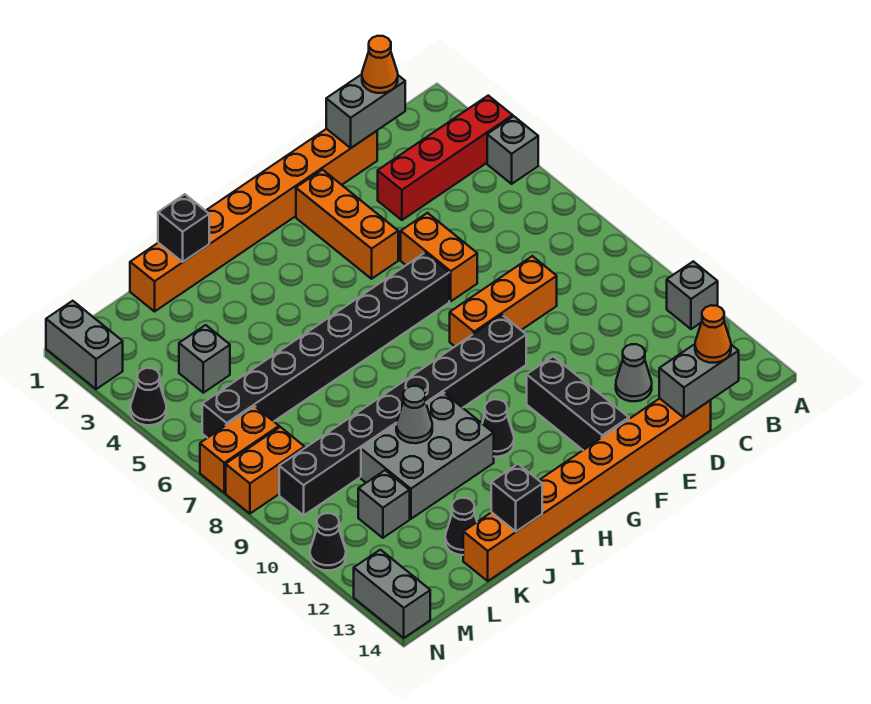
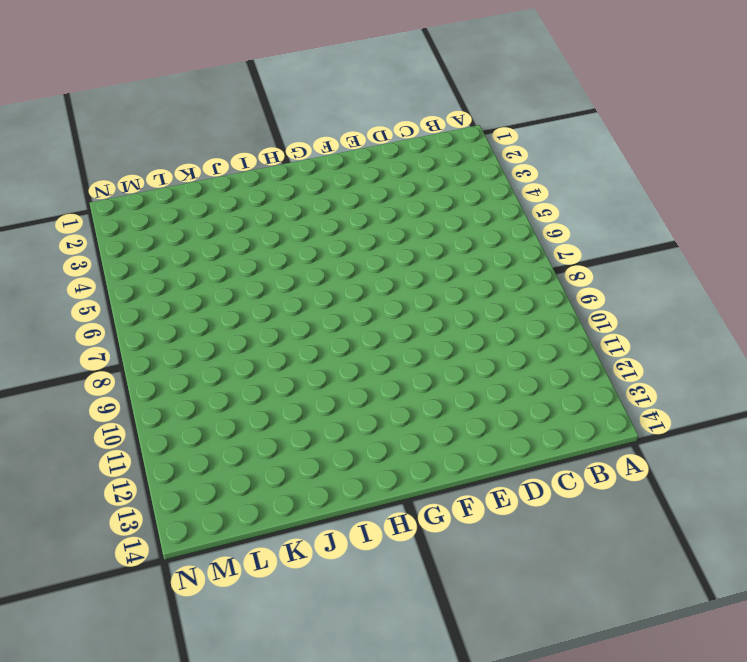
none -> red brick A3:D3 level 1
none -> grey brick A4 level 1
none -> grey brick A11 level 1
none -> orange brick D1:K1 level 1

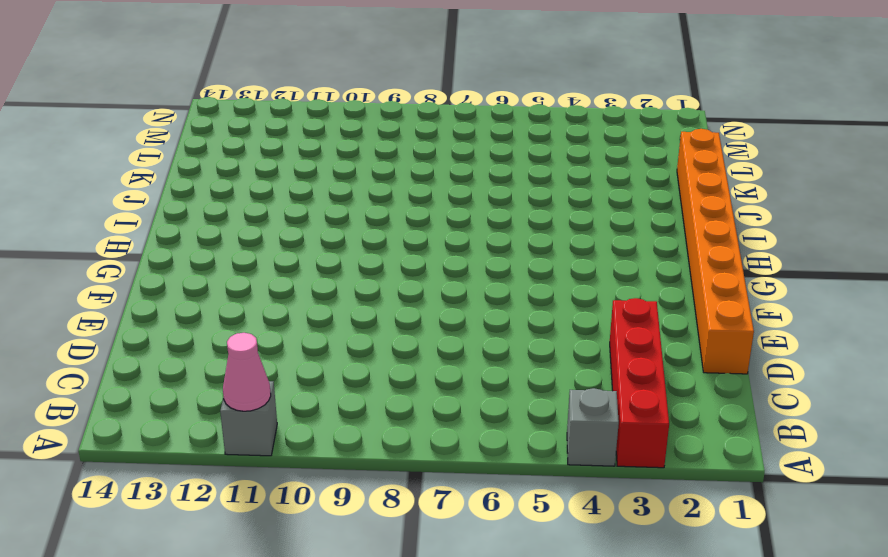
pink cone A11 level 2 -> none
none -> orange brick D8:F8 level 1
none -> grey cone D12 level 1
none -> orange brick D14:K14 level 1
none -> orange brick E5:E6 level 1

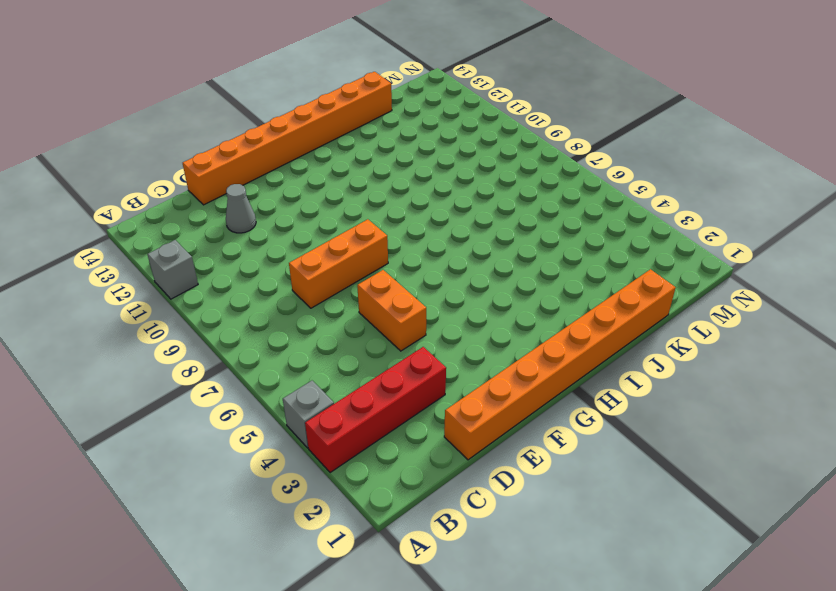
none -> orange brick F2:F4 level 1
none -> black brick F6:M6 level 1
none -> black brick F9:M9 level 1
none -> black brick F11:F13 level 1

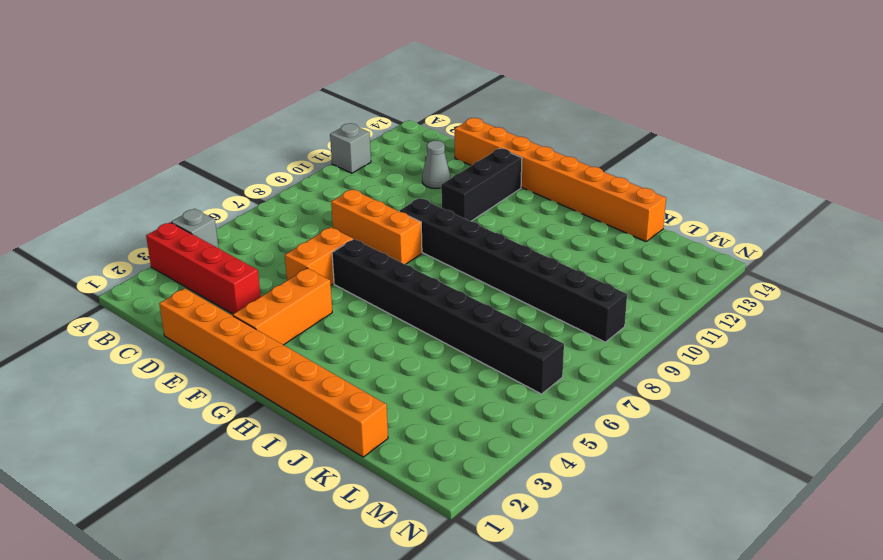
none -> black cone H11 level 1
none -> grey brick I10:K11 level 1
none -> black cone K13 level 1
none -> grey brick L4 level 1

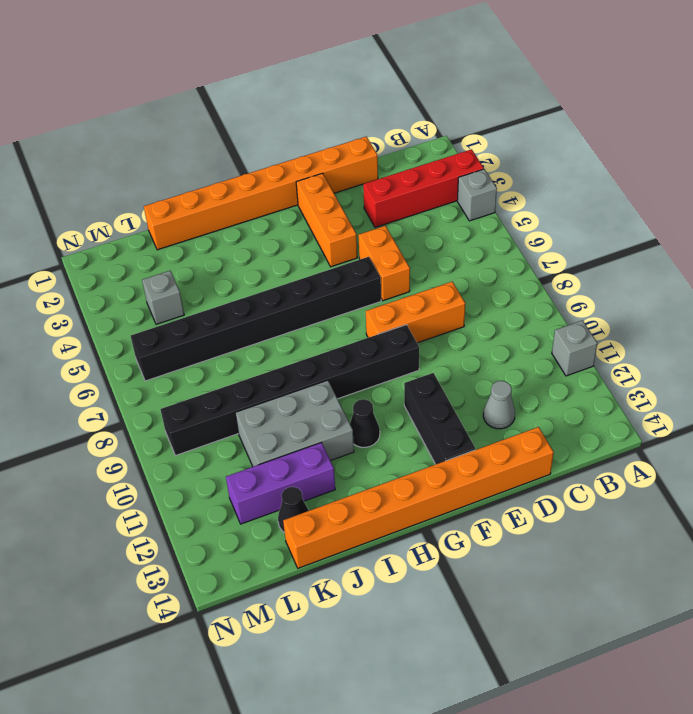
purple brick J12:L12 level 1 -> none
none -> grey brick L11 level 1
none -> orange brick M7:N7 level 1
none -> orange brick M8:N8 level 1
none -> grey brick N1:N2 level 1

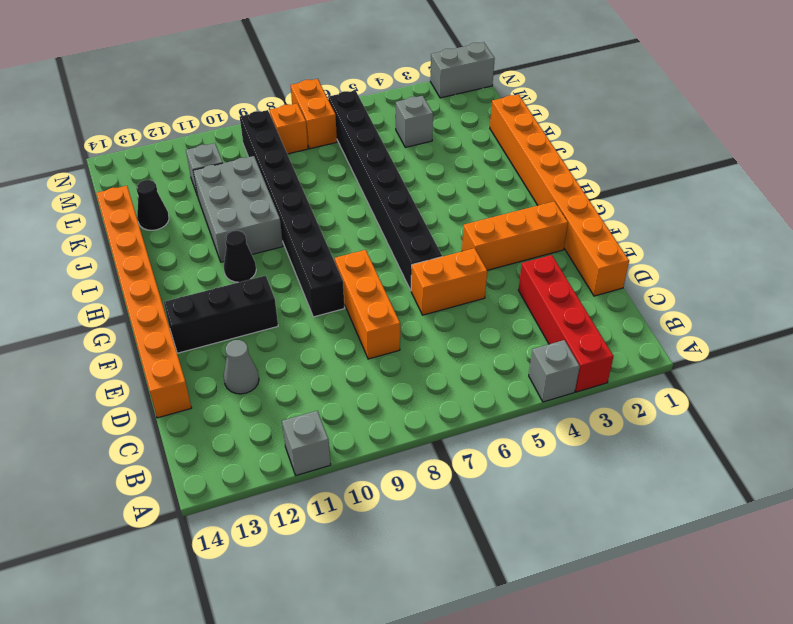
orange brick M8 level 1 -> orange brick M8:N8 level 1
none -> black cone N4 level 1
none -> black cone N11 level 1
none -> grey brick N13:N14 level 1
none -> grey brick C1:D1 level 2

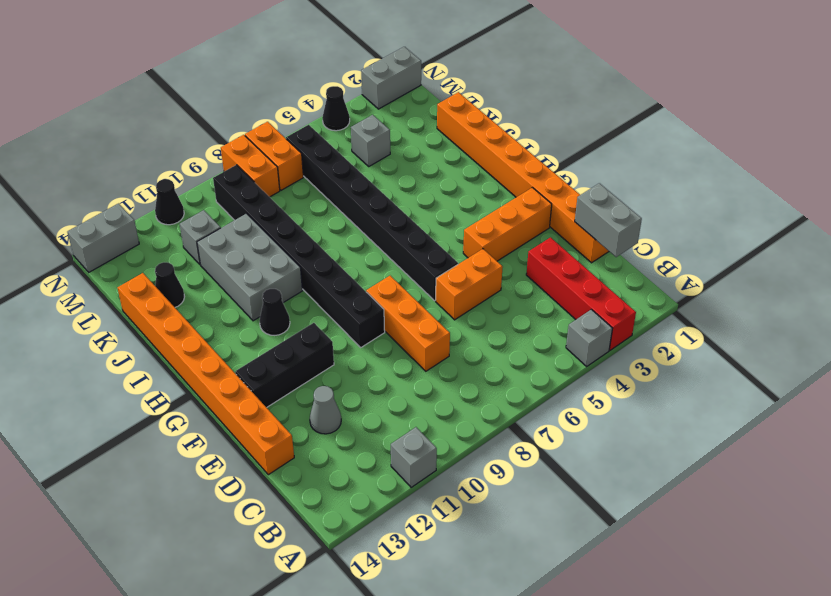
none -> grey brick C14:D14 level 2
none -> black brick J1 level 2
none -> grey cone J10 level 2
none -> black brick J14 level 2

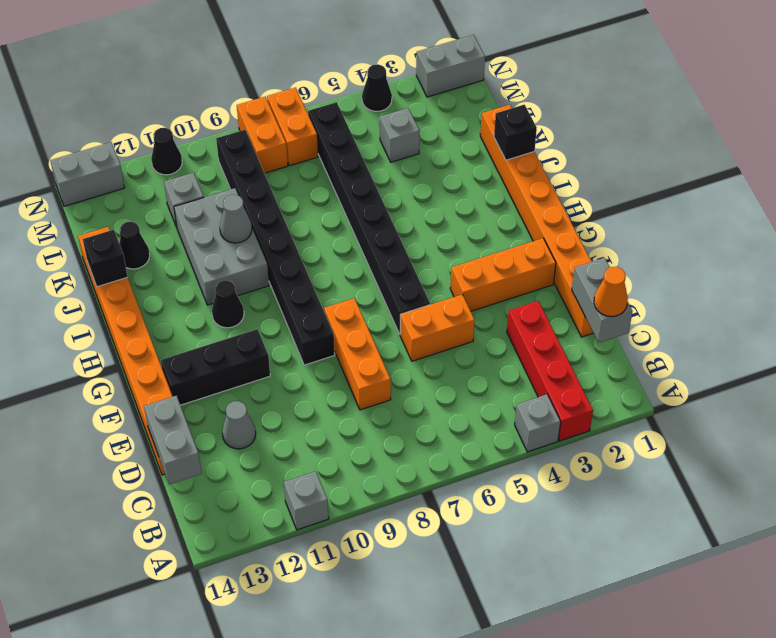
none -> orange cone C14 level 3

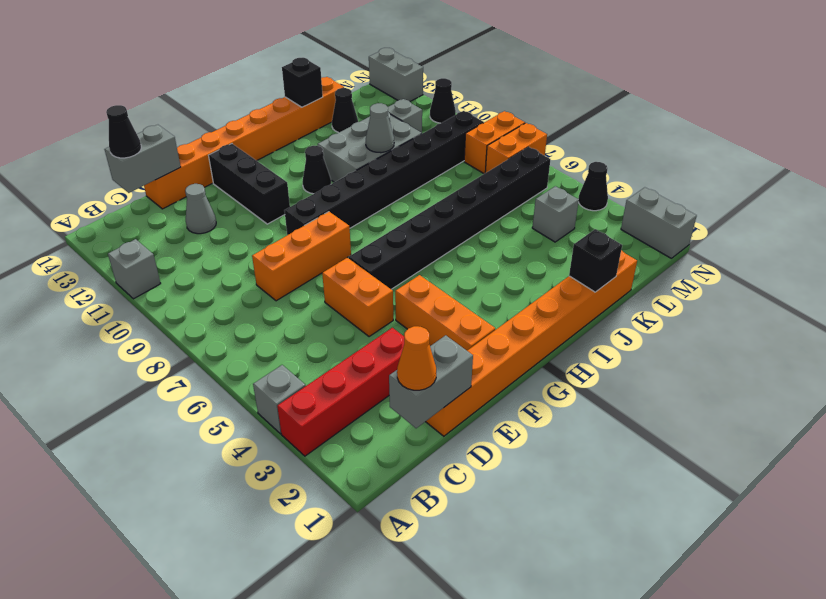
black cone C14 level 3 -> orange cone C14 level 3

